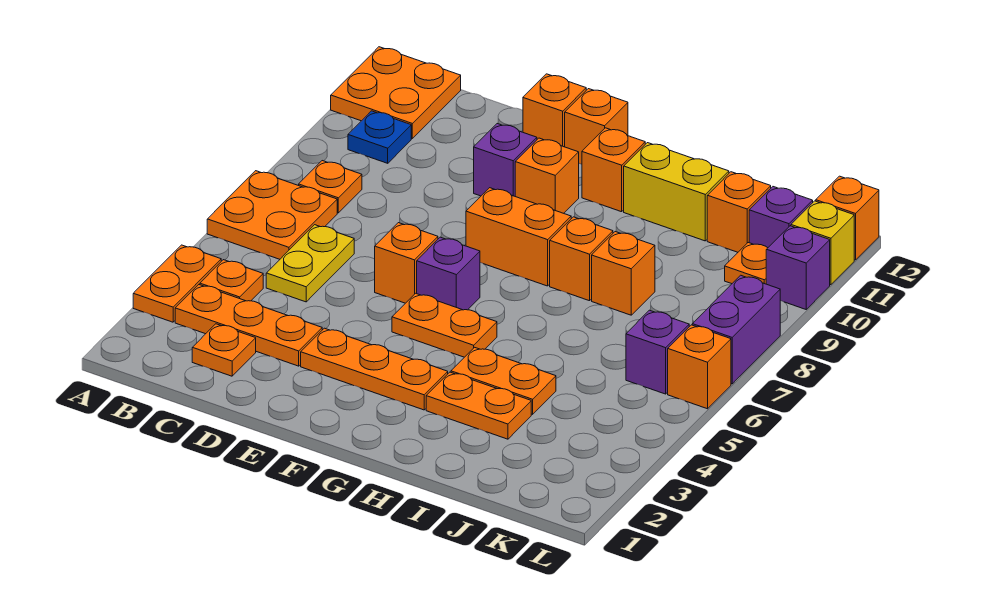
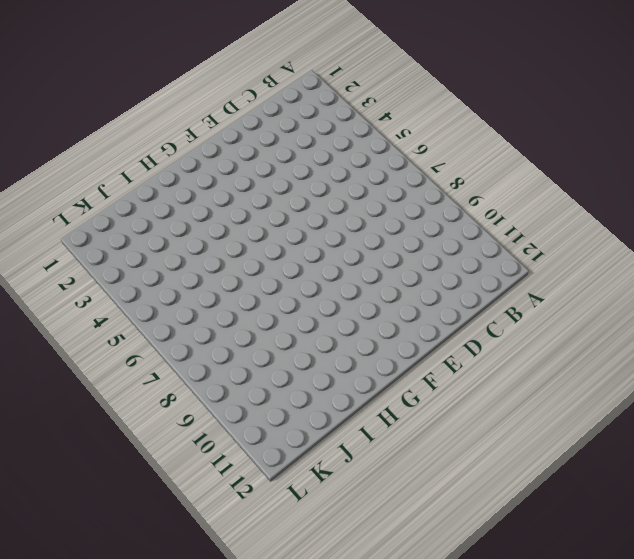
none -> orange plate A3:A4 level 1
none -> orange plate A6:B7 level 1
none -> orange plate A11:B12 level 1
none -> orange plate B3:D3 level 1

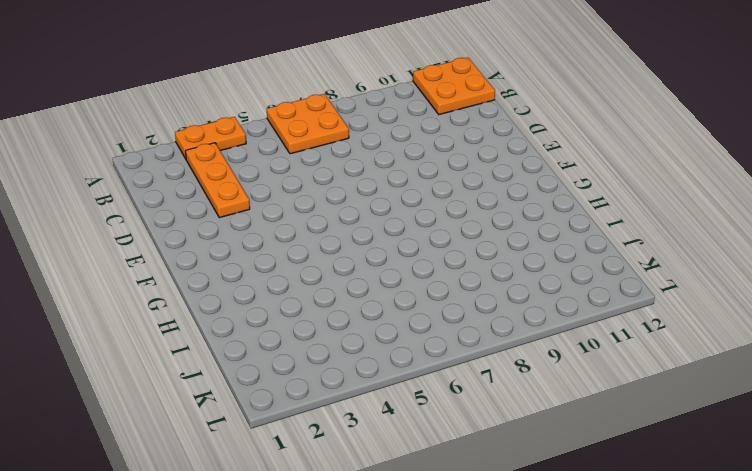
none -> orange plate B4 level 1
none -> orange plate B8 level 1
none -> blue plate B10 level 1
none -> orange plate C2 level 1

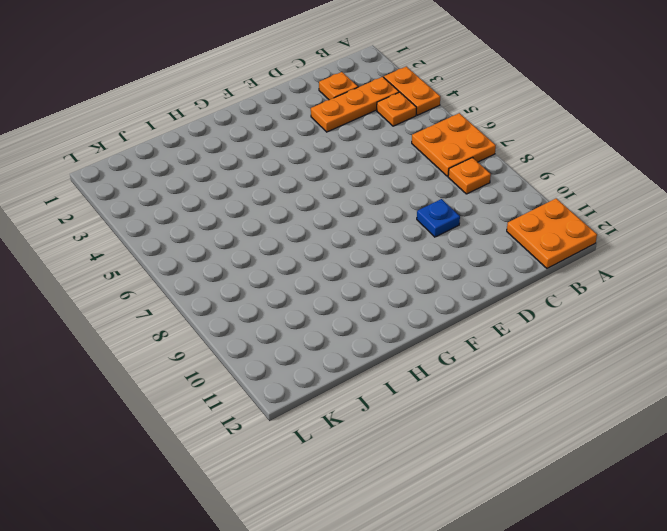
blue plate D9 level 1 -> blue plate B10 level 1
none -> yellow plate C5:C6 level 1
none -> orange plate E3:G3 level 1
none -> orange brick E6 level 1
none -> purple brick E10 level 1

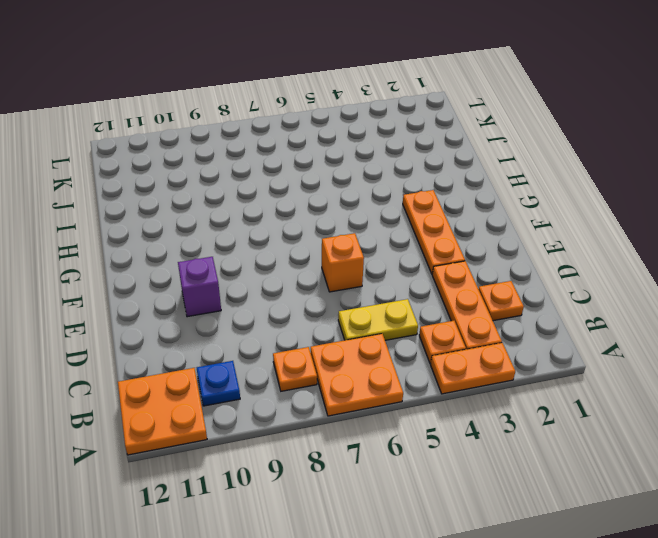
none -> orange brick E12 level 1
none -> orange plate F5:G5 level 1
none -> purple brick F6 level 1
none -> orange brick F8:G8 level 1

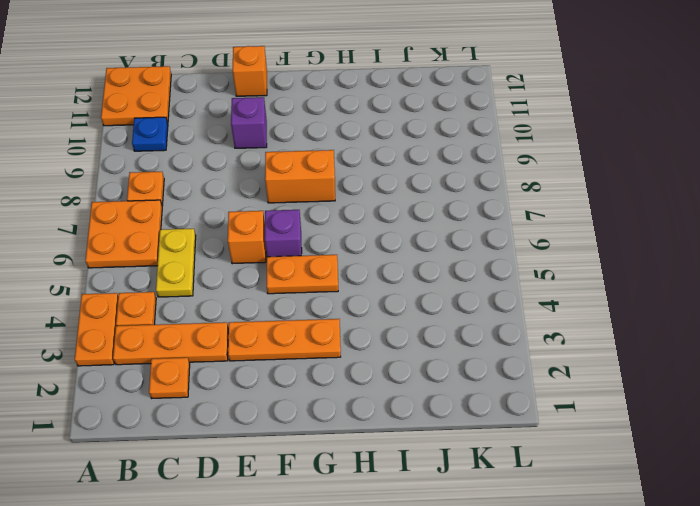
none -> orange brick F10 level 1
none -> orange brick F12 level 1
none -> orange brick G11 level 1
none -> orange plate H3:I3 level 1

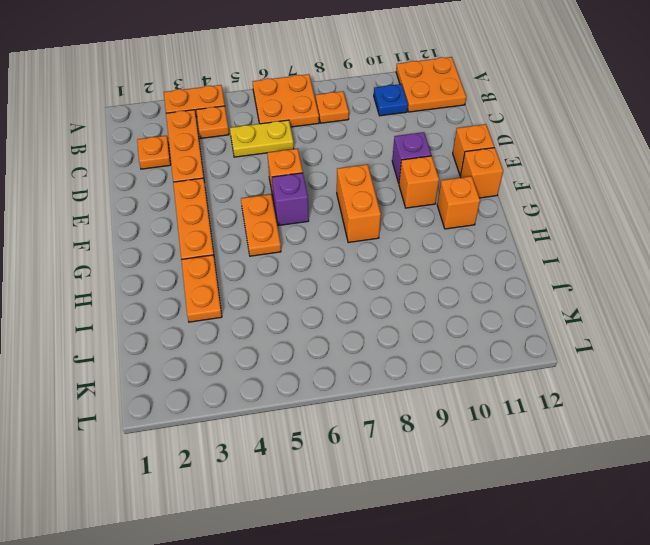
none -> orange plate H4:I4 level 1
none -> orange brick H8 level 1
none -> yellow brick H11:I11 level 1
none -> orange brick I8 level 1

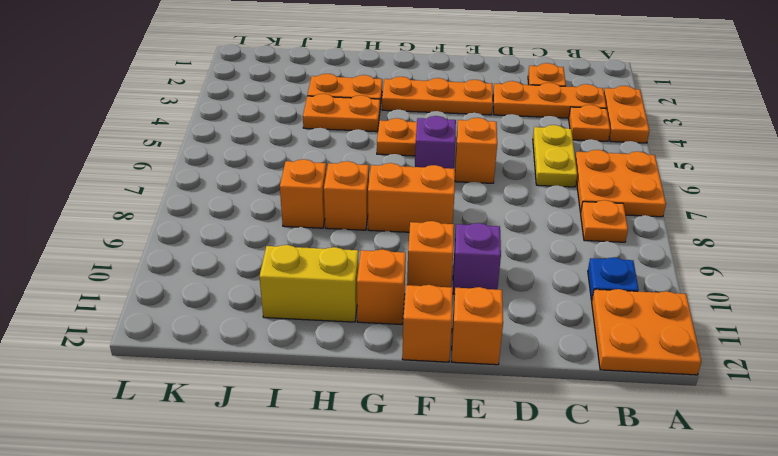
none -> orange brick J11 level 1
none -> purple brick K6 level 1
none -> orange plate K10 level 1
none -> purple brick K11 level 1

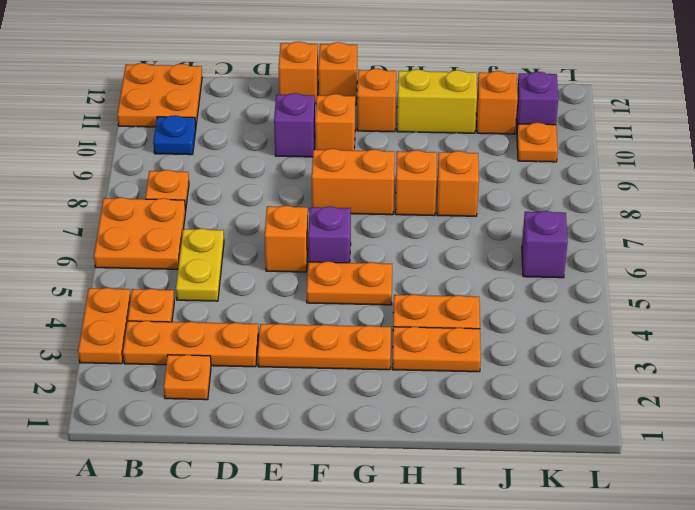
none -> orange brick L6 level 1
none -> purple brick L7:L8 level 1
none -> purple brick L10 level 1
none -> yellow brick L11 level 1

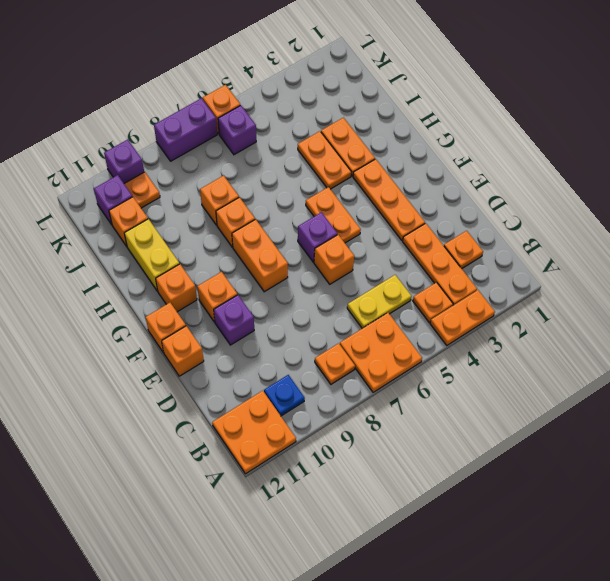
none -> yellow brick L11 level 1
none -> orange brick L12 level 1

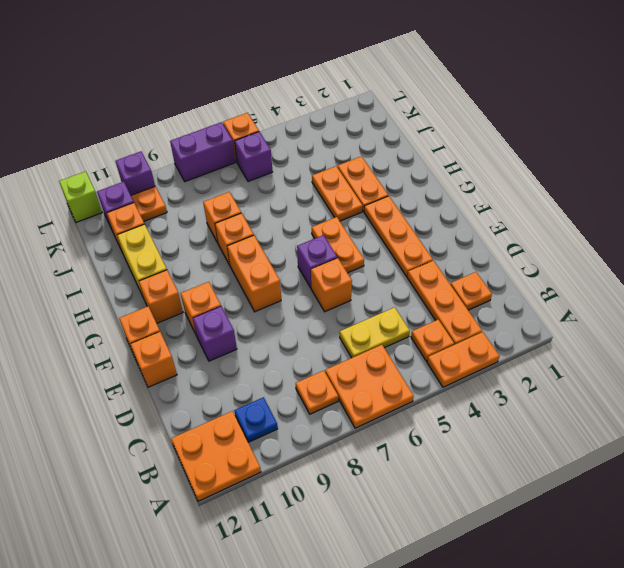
lime brick L12 level 1 -> orange brick L12 level 1
none -> yellow brick L11 level 1

